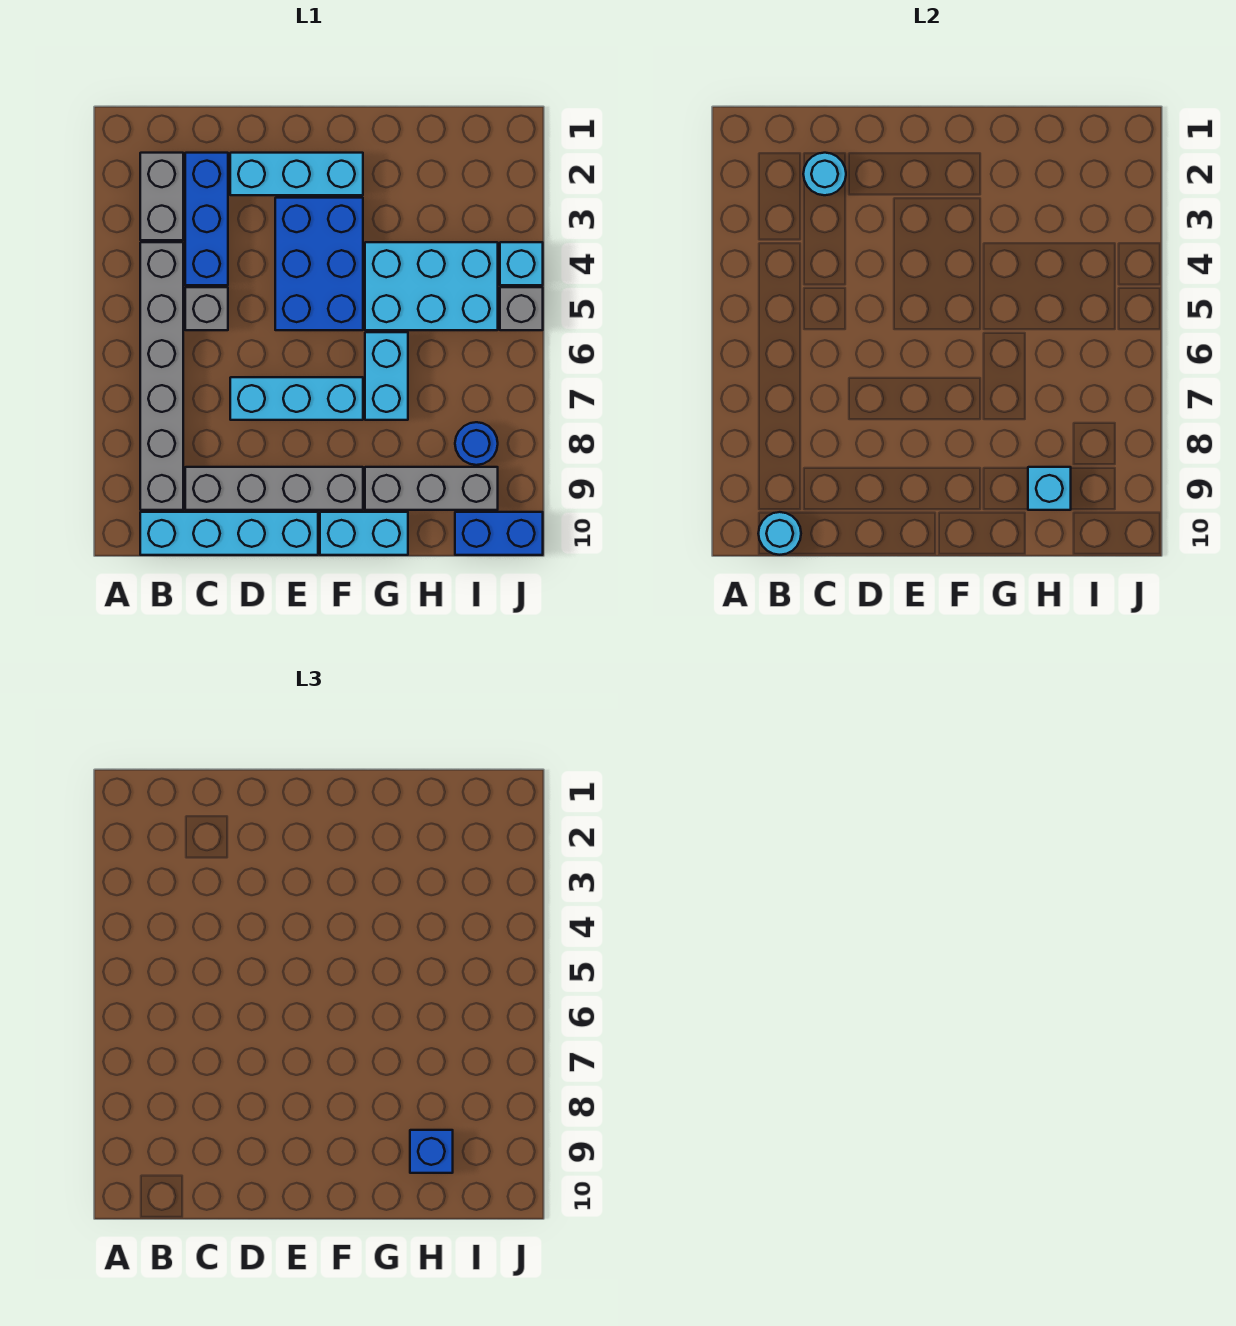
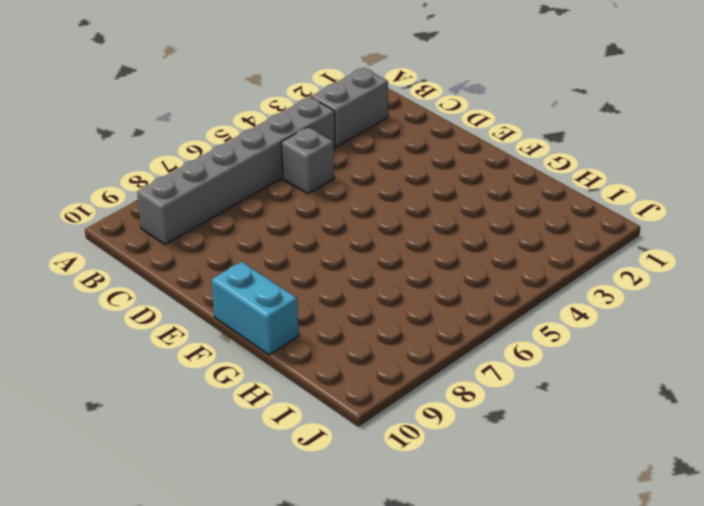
none -> cyan brick B10:E10 level 1
none -> blue brick C2:C4 level 1
none -> grey brick C9:F9 level 1

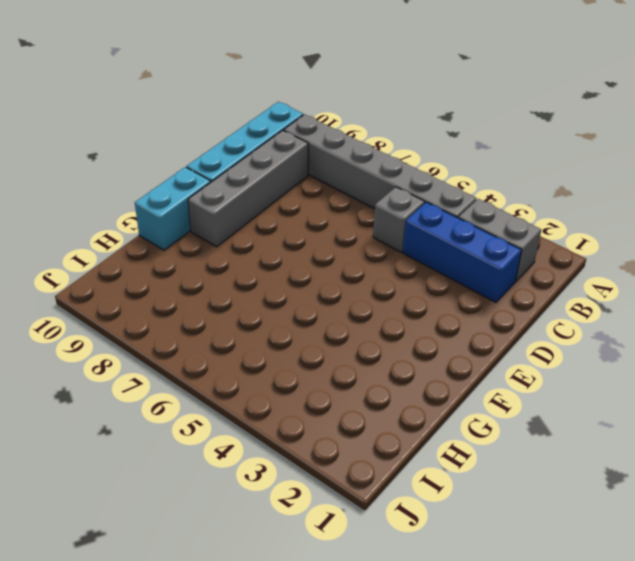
none -> cyan brick D2:F2 level 1
none -> cyan brick D7:F7 level 1
none -> blue brick E3:F5 level 1

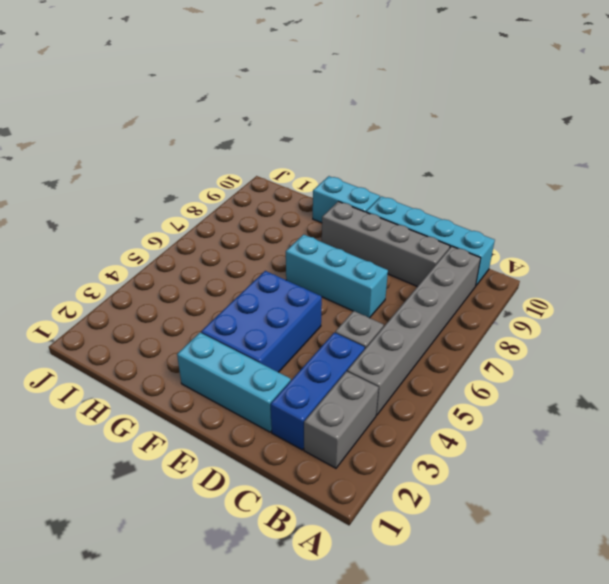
none -> cyan brick G4:I5 level 1
none -> cyan brick G6:G7 level 1
none -> grey brick G9:I9 level 1

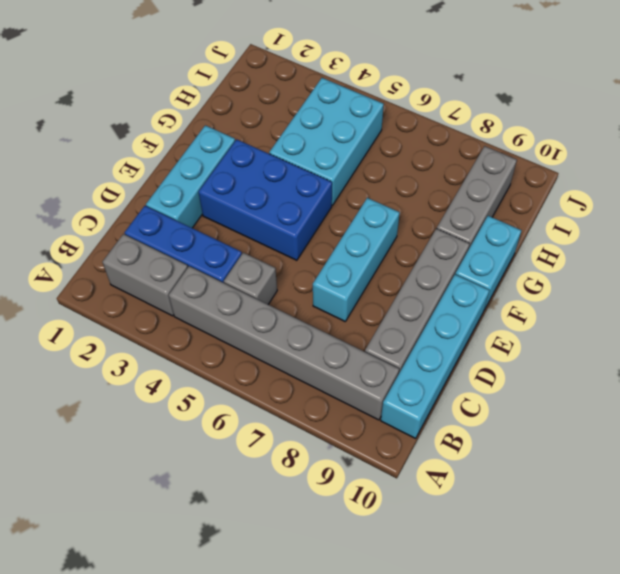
none -> cyan brick G6:G7 level 1
none -> blue round brick I8 level 1
none -> blue brick I10:J10 level 1

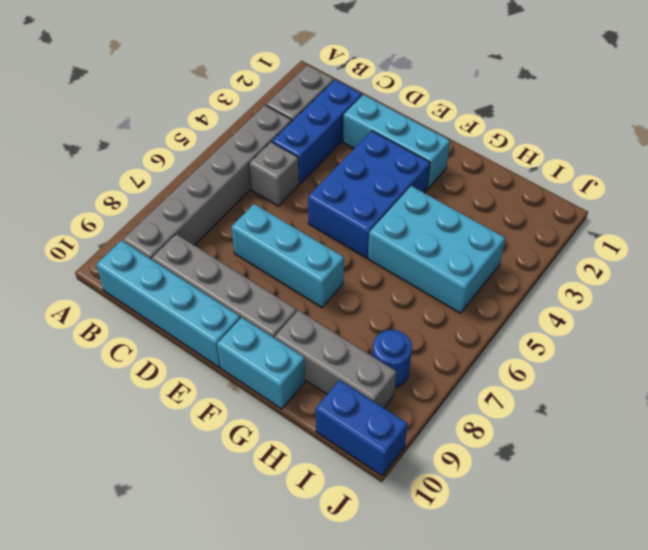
none -> cyan brick G6:G7 level 1
none -> cyan brick J4 level 1
none -> grey brick J5 level 1

